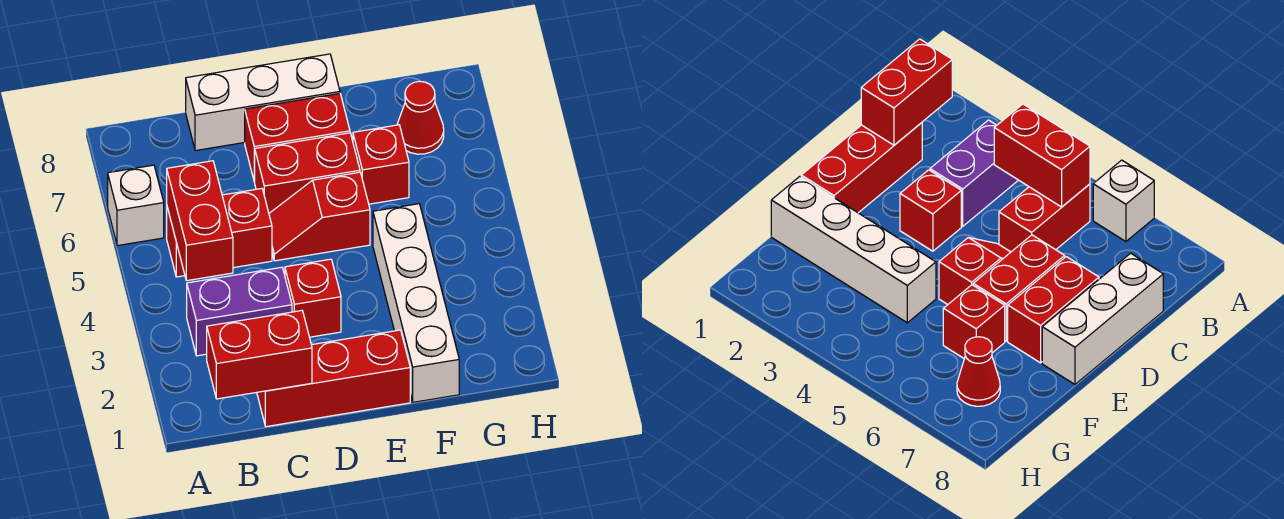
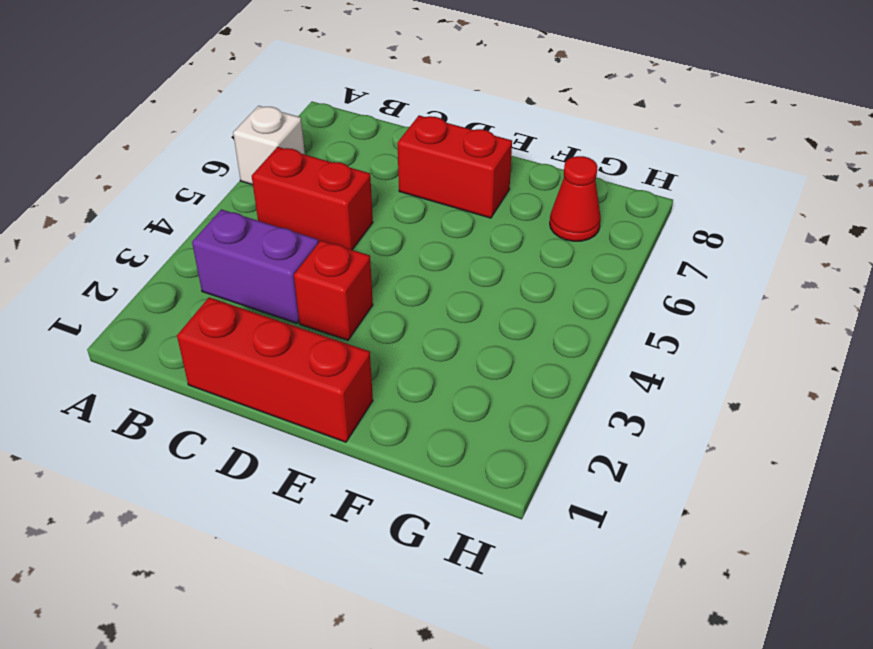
none -> white brick C8:E8 level 1
none -> red slope D5:E5 level 1 top E
none -> red brick D6:E6 level 1

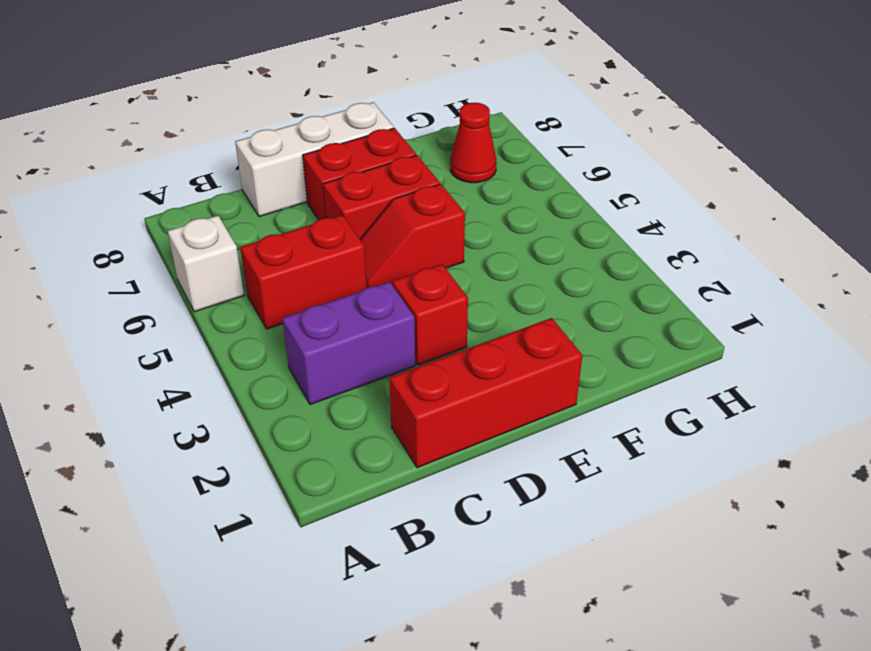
none -> white brick F1:F4 level 1
none -> red brick F6 level 1
none -> red brick B1:C1 level 2

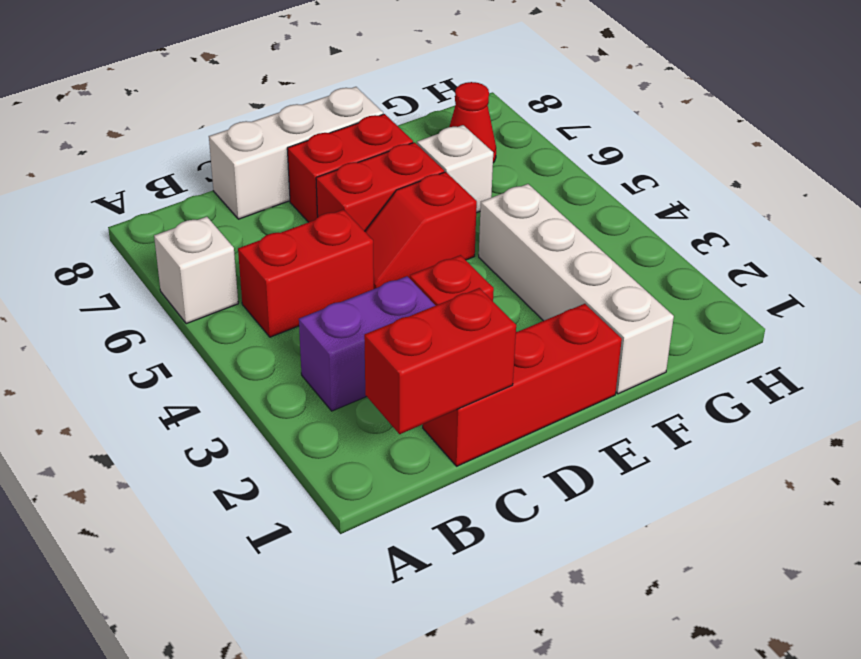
white brick F6 level 1 -> red brick F6 level 1
none -> red brick B4:B5 level 2

